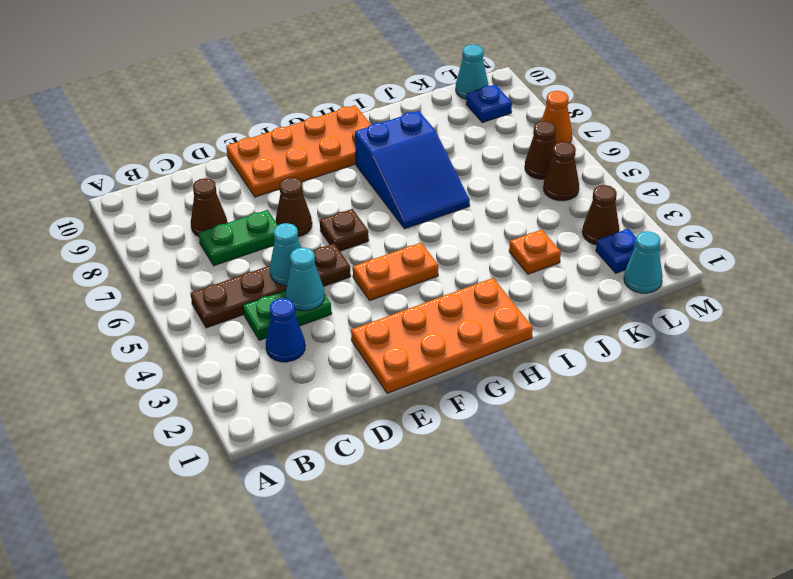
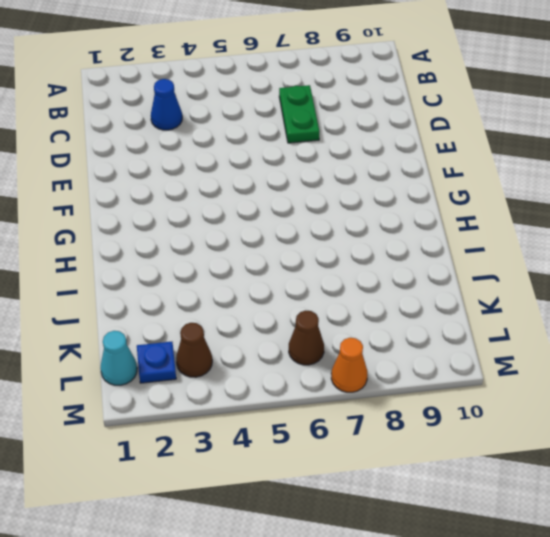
none -> brown plate B5:E5 level 1
none -> green plate C4:D4 level 1
none -> brown cone C8 level 1

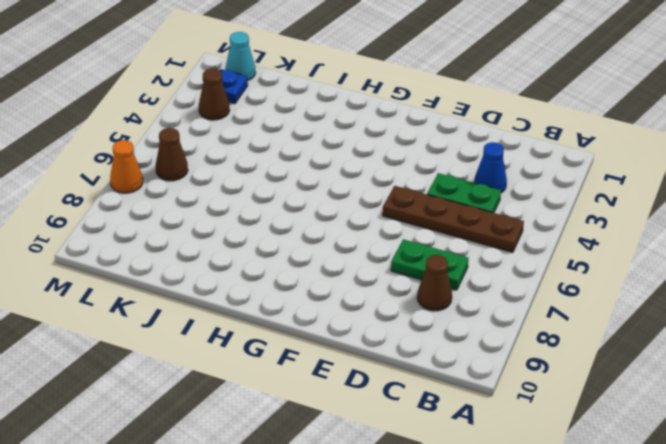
none -> orange plate E1:H2 level 1
none -> brown cone E7 level 1
none -> orange plate E9:H10 level 1

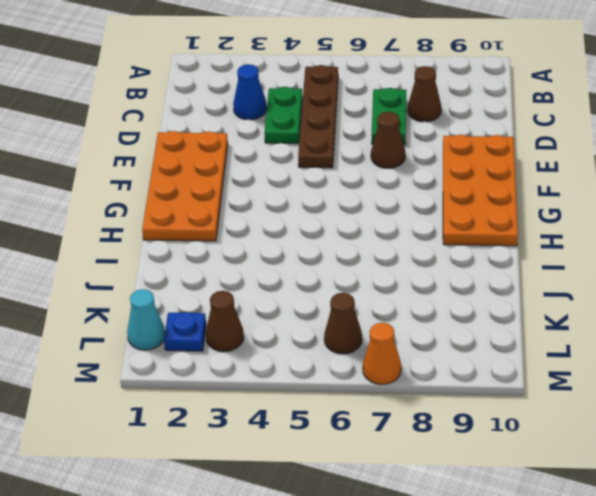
none -> orange plate F4:G4 level 1
none -> brown plate F6 level 1
none -> blue slope H6:I8 level 1 top 8

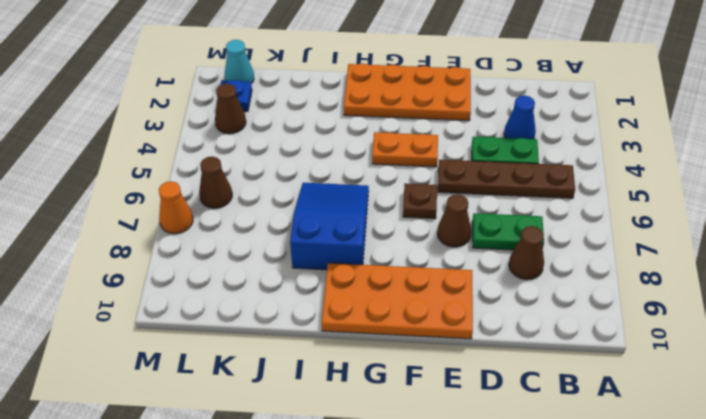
none -> orange plate J3 level 1
none -> brown cone L5 level 1
none -> blue plate L9 level 1

